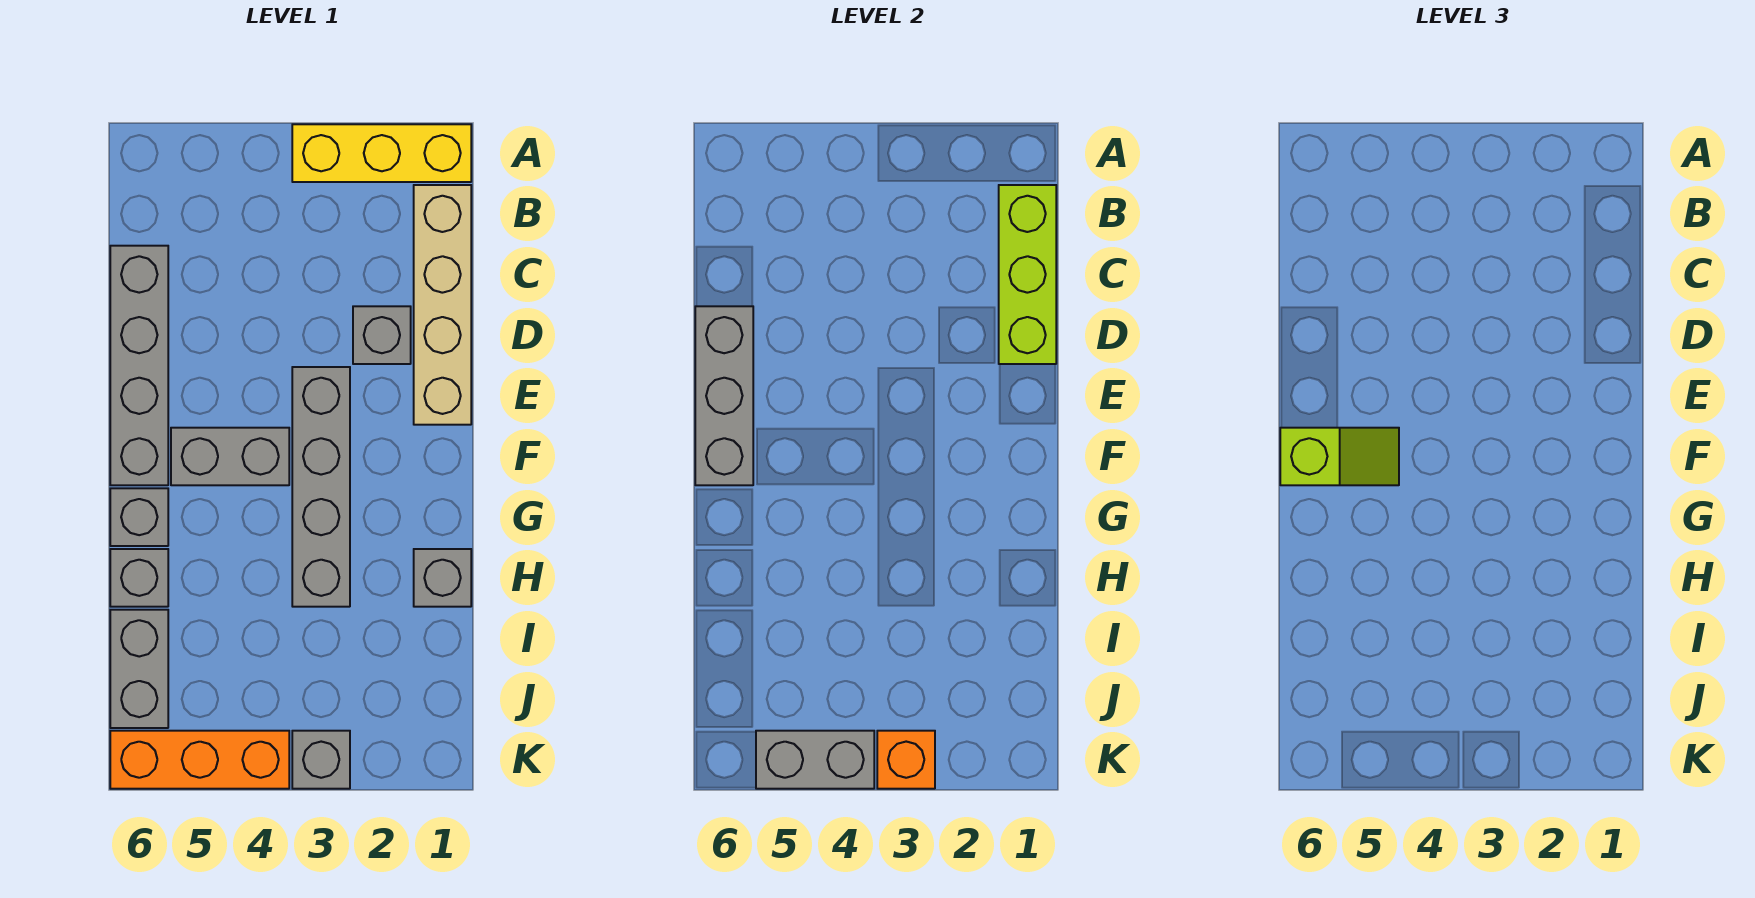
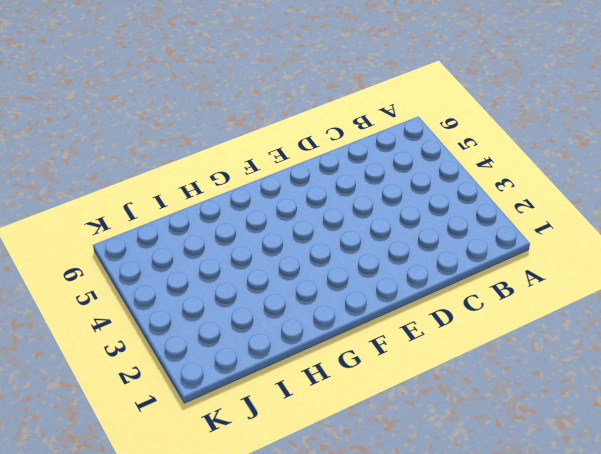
none -> yellow brick A1:A3 level 1
none -> tan brick B1:E1 level 1
none -> grey brick C6:F6 level 1

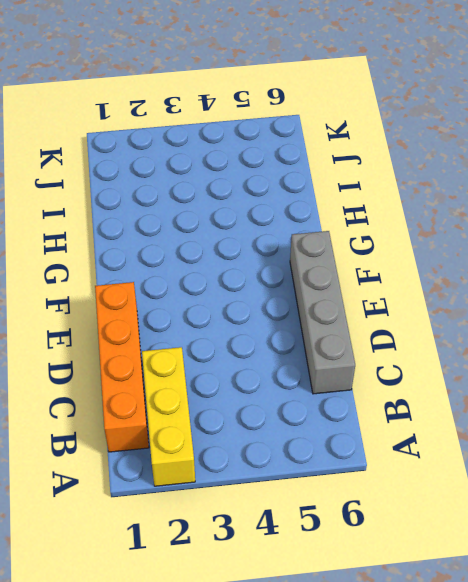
yellow brick A2:C2 level 1 -> yellow brick A1:A3 level 1
orange brick B1:E1 level 1 -> tan brick B1:E1 level 1
none -> grey brick D2 level 1
none -> grey brick E3:H3 level 1
none -> grey brick F4:F5 level 1

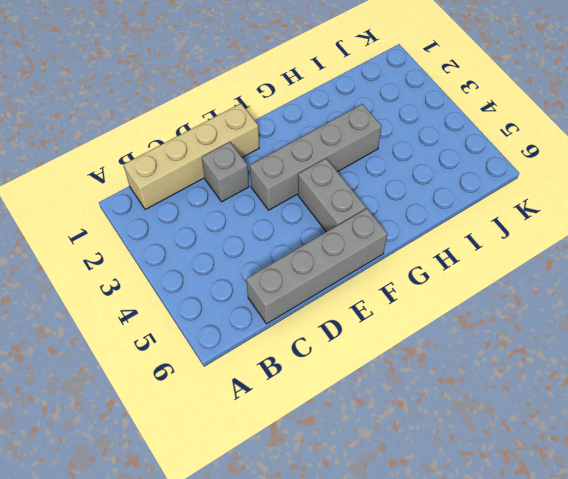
none -> yellow brick A1:A3 level 1
none -> grey brick G6 level 1
none -> grey brick H1 level 1

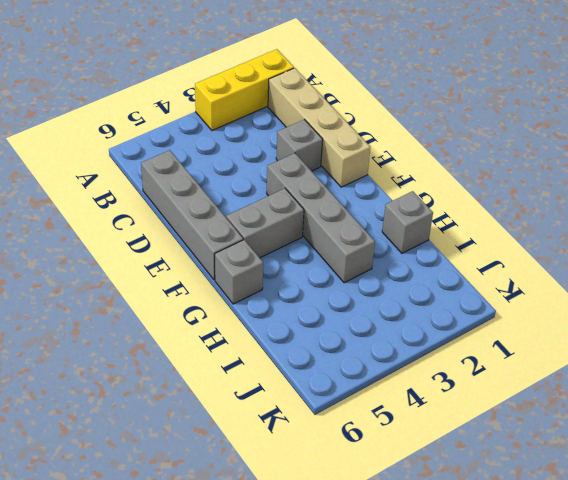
none -> grey brick H6 level 1
none -> grey brick I6:J6 level 1
none -> grey brick K3 level 1

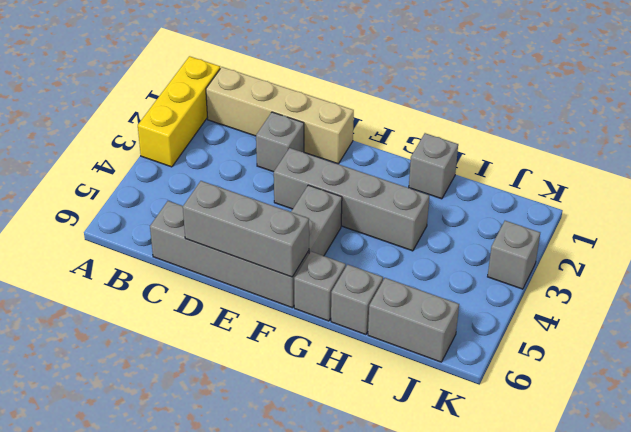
none -> orange brick K4:K6 level 1
none -> lime brick B1:D1 level 2
none -> orange brick K3 level 2

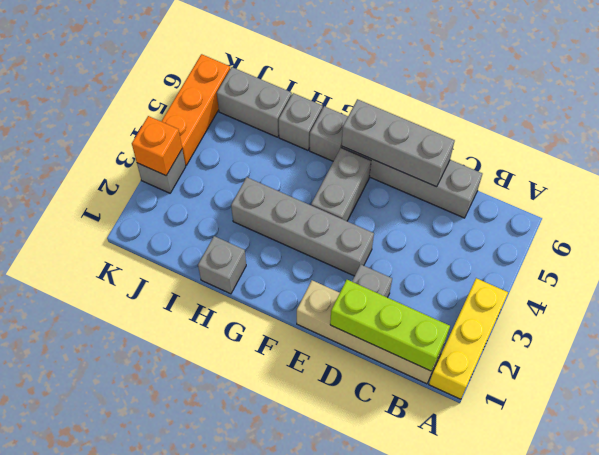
none -> grey brick K4:K5 level 2
none -> lime slope F5:F6 level 3 top 6

